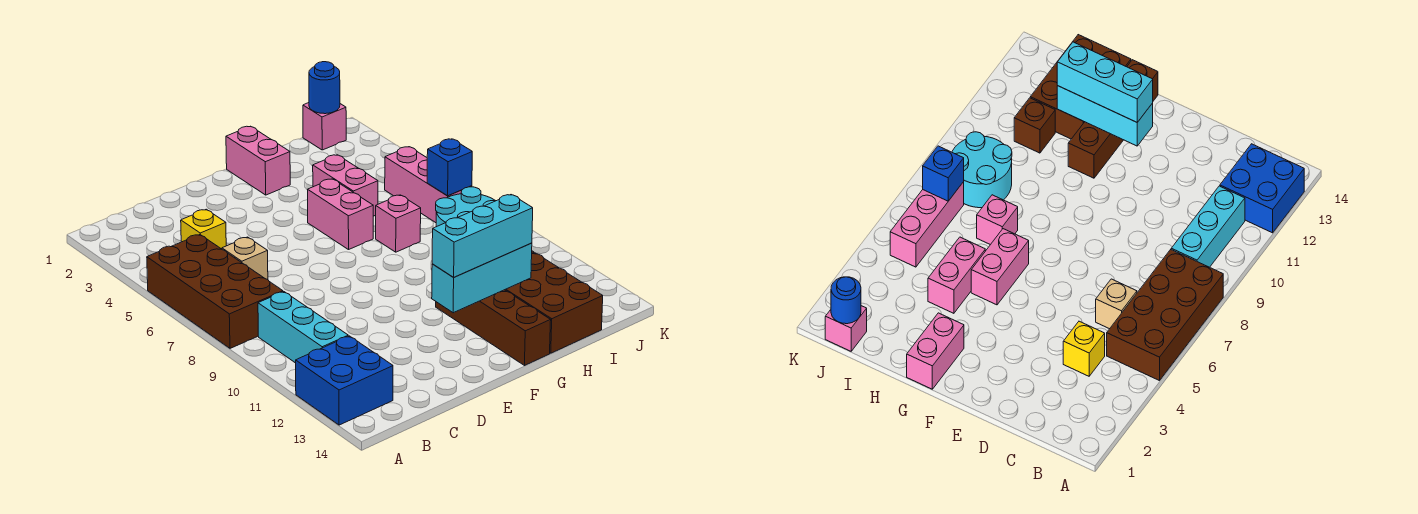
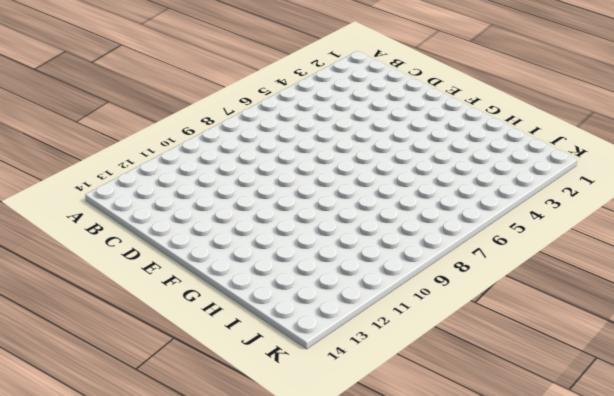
none -> brown brick A5:B8 level 1
none -> blue brick A12:B13 level 1
none -> cyan brick B9:B11 level 1

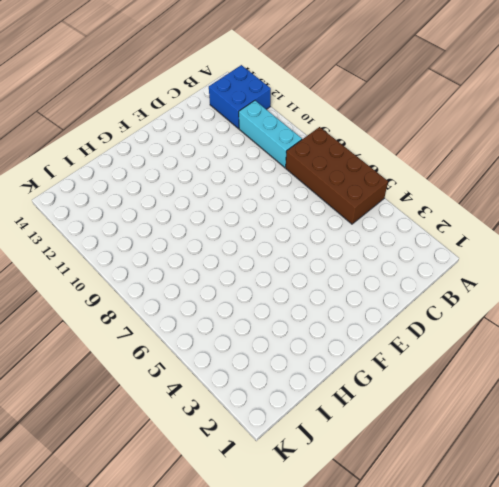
none -> yellow brick C4 level 1
none -> tan brick C6 level 1
none -> pink brick G1:G2 level 1

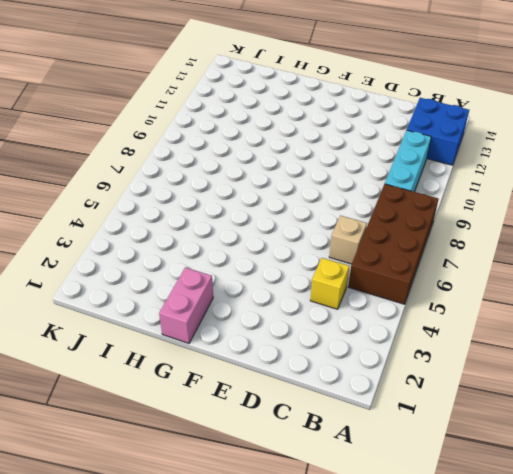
none -> pink brick G5:G6 level 1
none -> brown brick G11:G14 level 1
none -> pink brick H4:H5 level 1

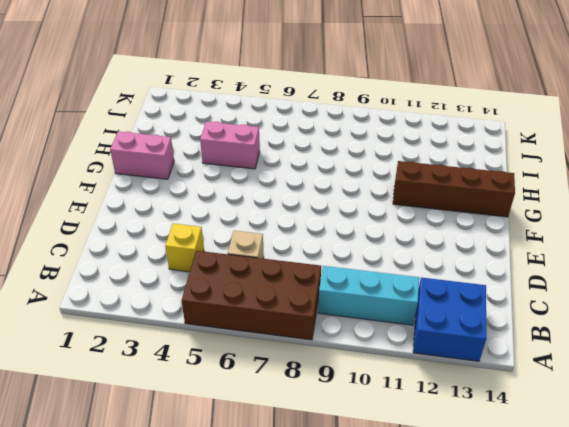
none -> pink brick G5:G6 level 1
none -> pink brick H7 level 1
none -> brown brick H12:I14 level 1

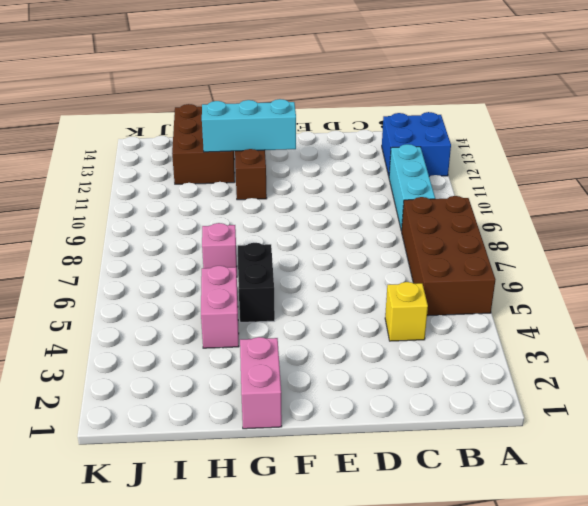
black brick G5:G6 level 1 -> pink brick G5:G6 level 1
none -> tan brick C6 level 1
none -> cyan round brick I8:J9 level 1
none -> brown brick I11 level 1

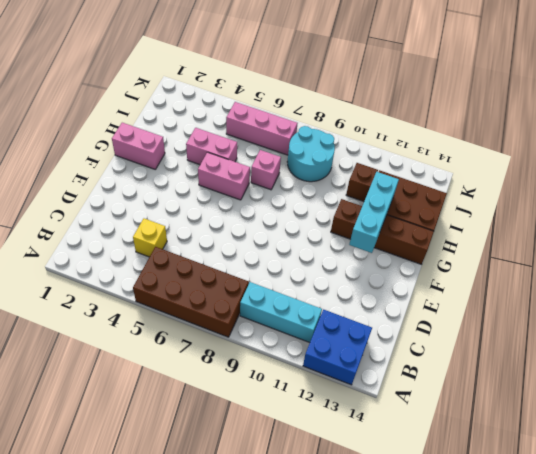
none -> tan brick C6 level 1
none -> pink brick J1 level 1
none -> blue round brick J1 level 2

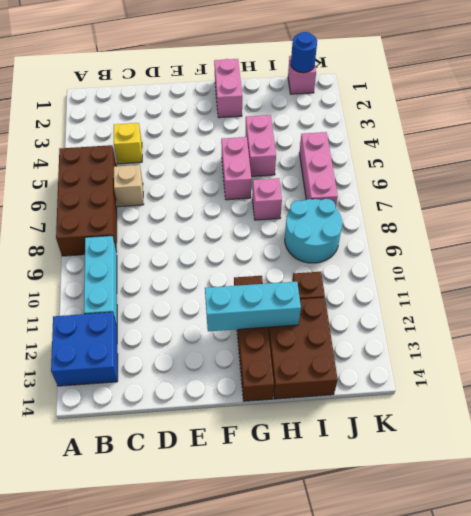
none -> blue brick J7 level 2
none -> cyan brick F12:H12 level 3

